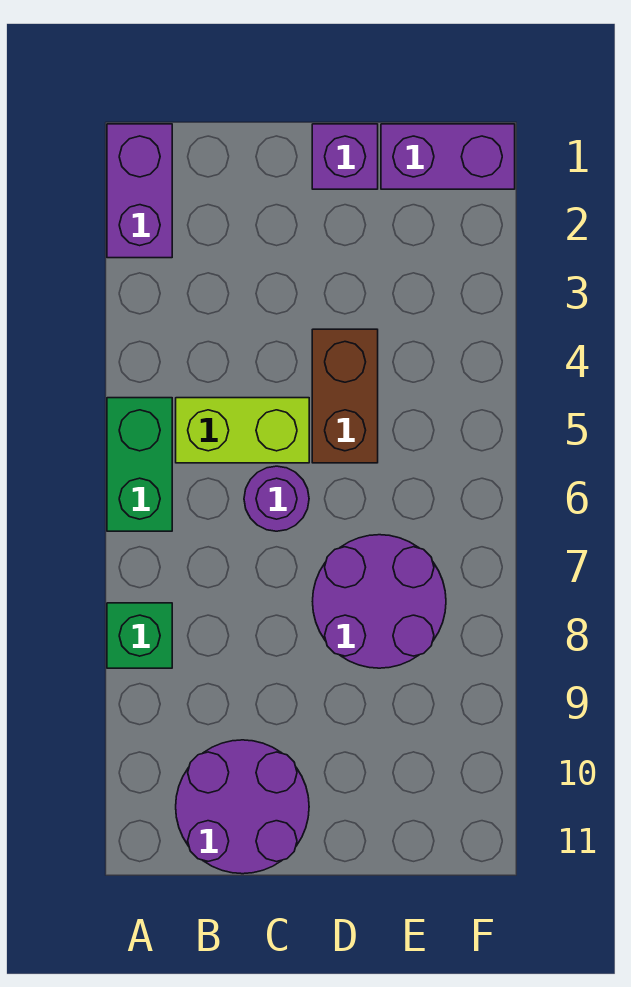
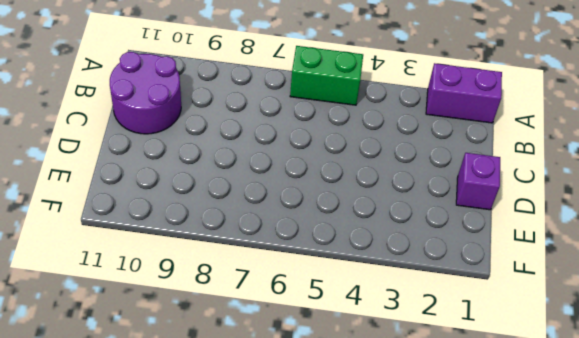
none -> green brick A8 level 1
none -> lime brick B5:C5 level 1

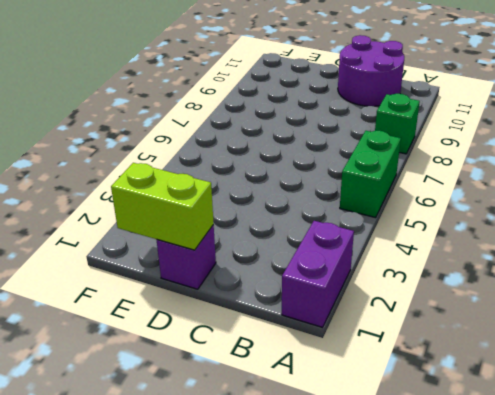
lime brick D1:E1 level 2 -> lime brick B5:C5 level 1
none -> purple round brick C6 level 1
none -> brown brick D4:D5 level 1

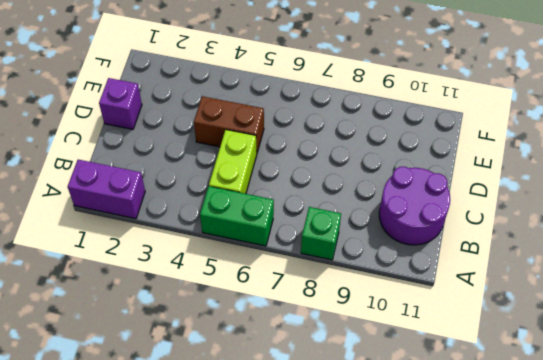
none -> purple round brick C6 level 1
none -> purple round brick D7:E8 level 1

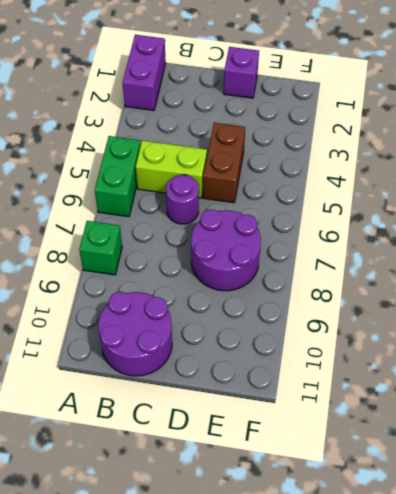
none -> purple brick E1:F1 level 1

